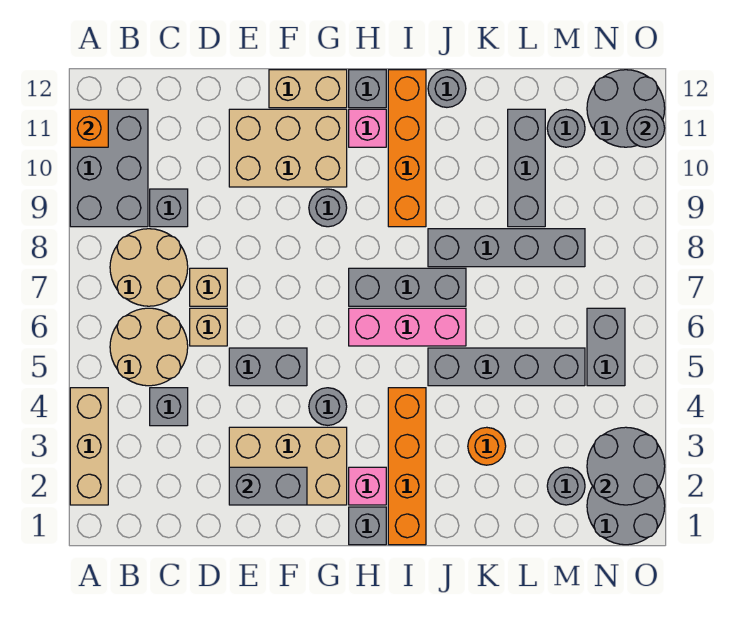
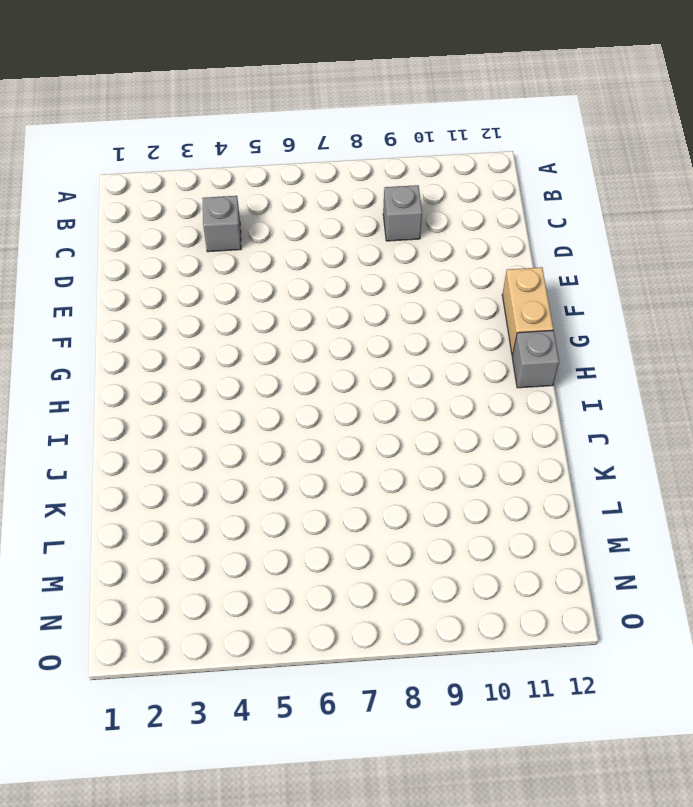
none -> tan brick A2:A4 level 1
none -> grey brick A9:B11 level 1
none -> tan round brick B5:C6 level 1
none -> tan round brick B7:C8 level 1

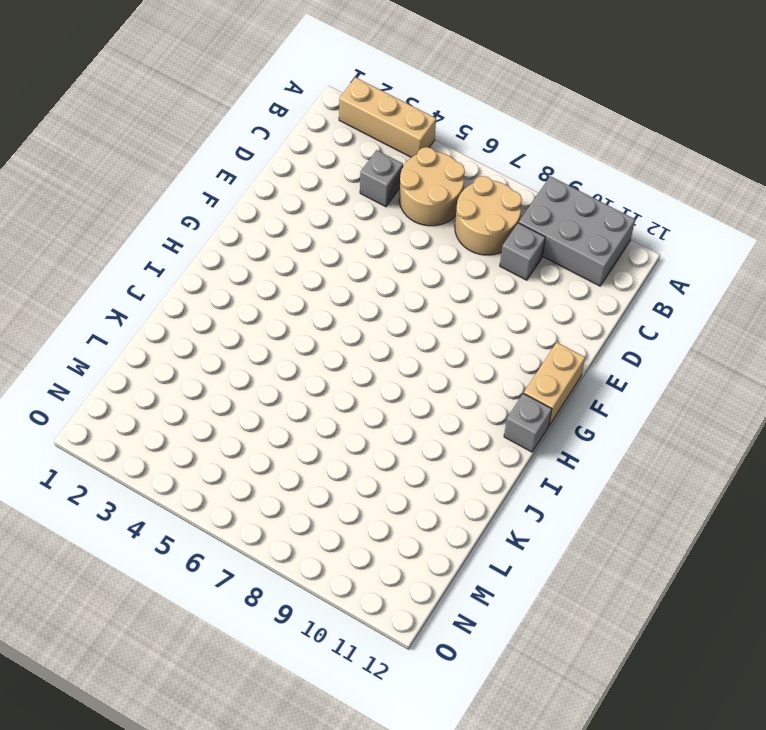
none -> tan brick D6 level 1
none -> tan brick D7 level 1
none -> tan brick E2:G3 level 1
none -> grey brick E5:F5 level 1

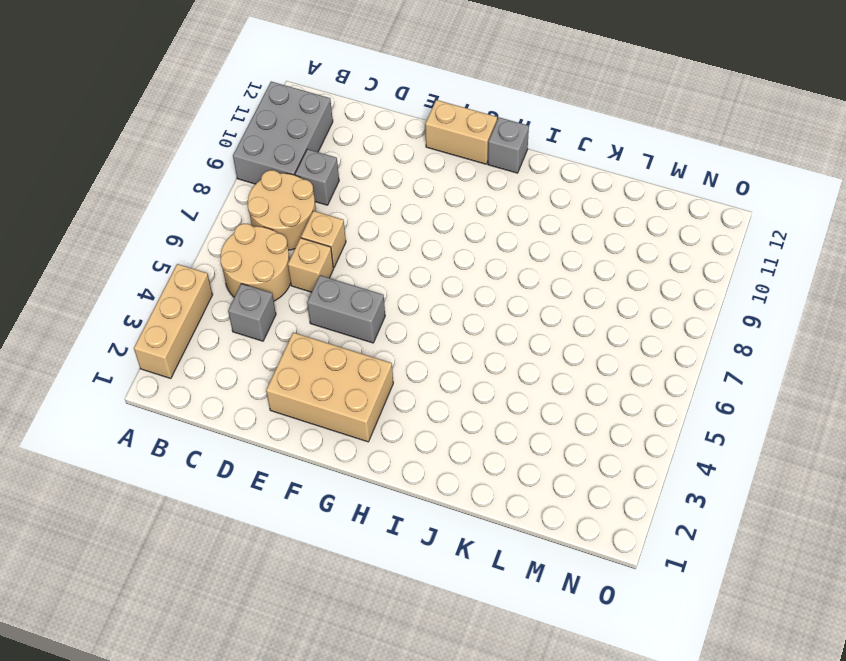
none -> tan brick E10:G11 level 1
none -> grey round brick G4 level 1
none -> grey round brick G9 level 1
none -> grey brick H1 level 1

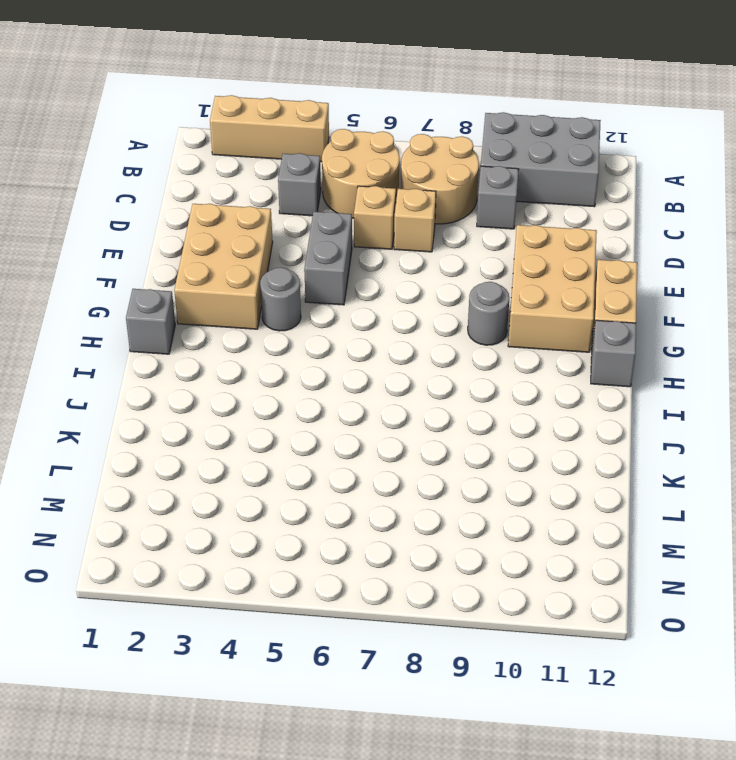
none -> pink brick H2 level 1
none -> pink brick H6:J6 level 1
none -> grey brick H7:J7 level 1
none -> pink brick H11 level 1

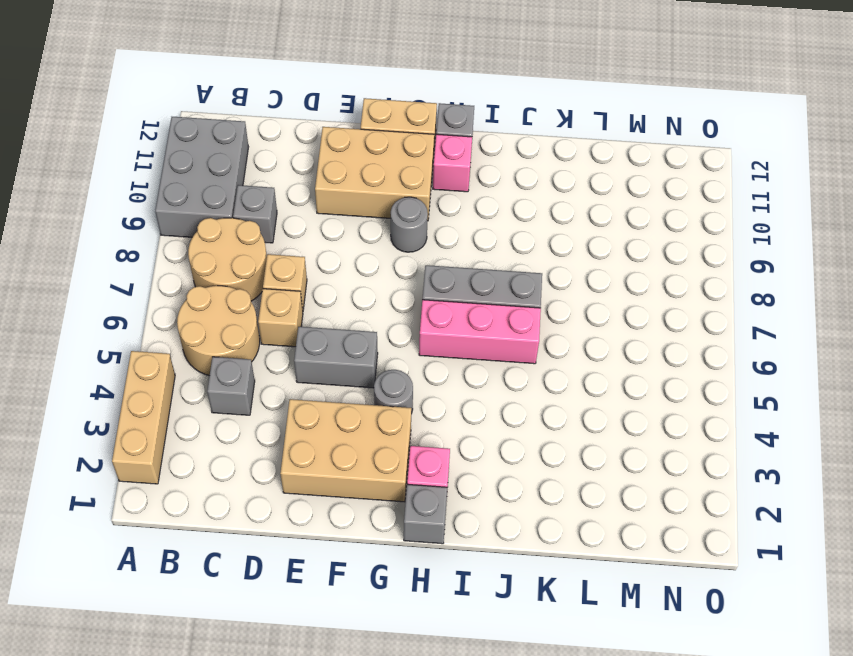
none -> orange brick I1:I4 level 1
none -> orange brick I9:I12 level 1
none -> grey brick J5:M5 level 1
none -> grey brick J8:M8 level 1

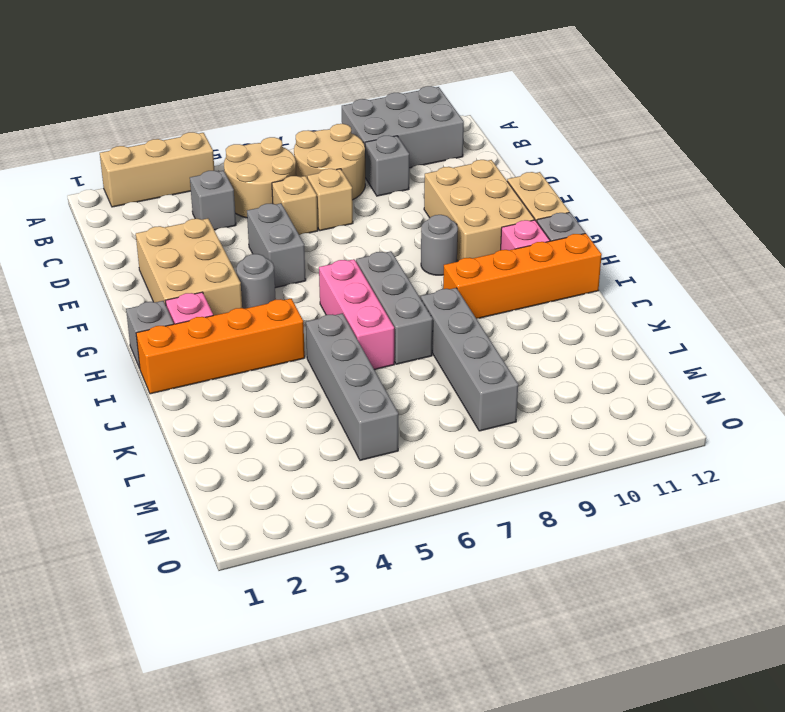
none -> grey round brick J12 level 1
none -> orange round brick K3 level 1
none -> grey brick L9:L11 level 1
none -> grey round brick M2 level 1

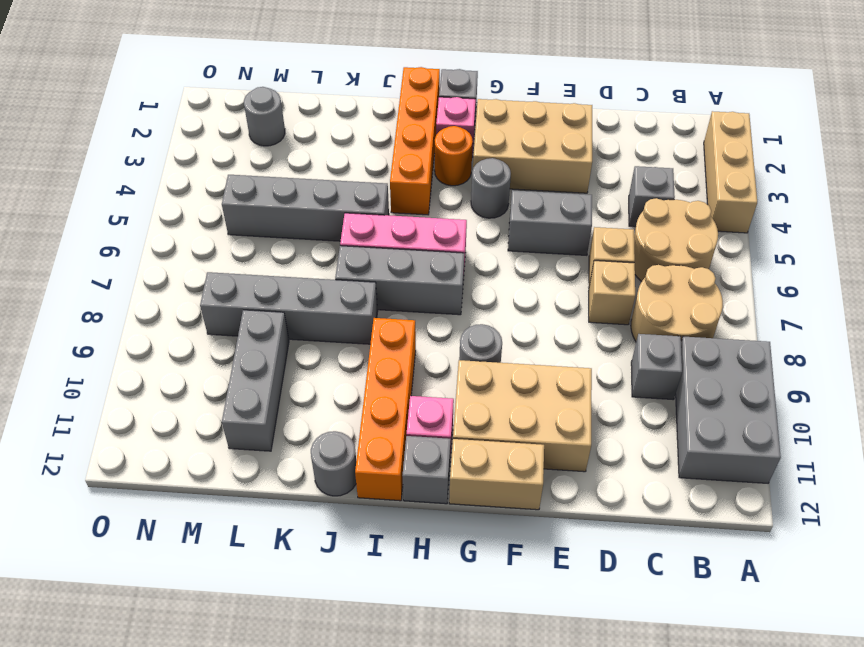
orange round brick H3 level 1 -> orange round brick K3 level 1
none -> grey round brick M11 level 1
none -> grey round brick N1:O2 level 1
none -> grey brick N5:N6 level 1
none -> grey round brick N11:O12 level 1

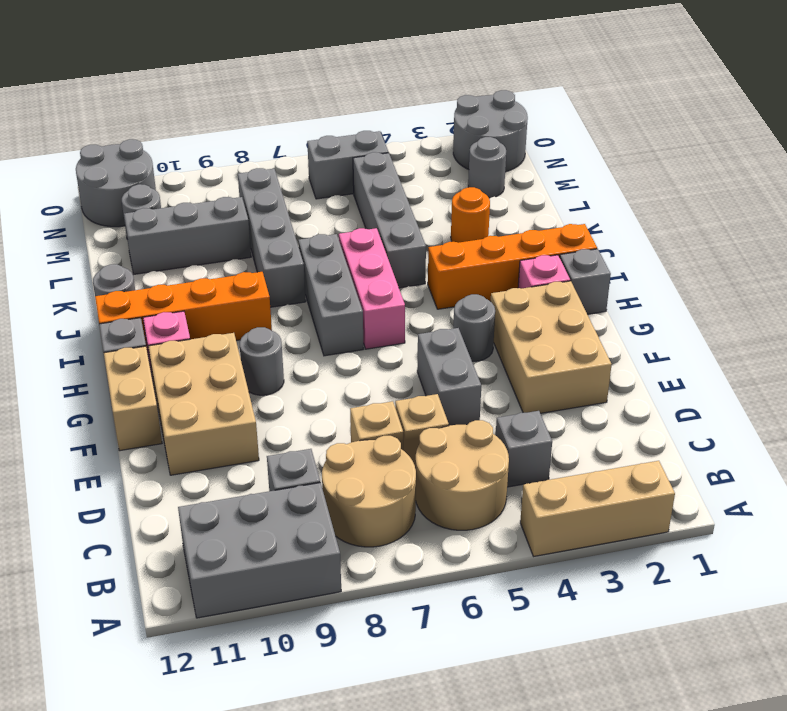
none -> orange brick A11 level 2
none -> grey brick E2:F2 level 2
none -> grey round brick N2:O3 level 2
none -> grey round brick O11 level 2

